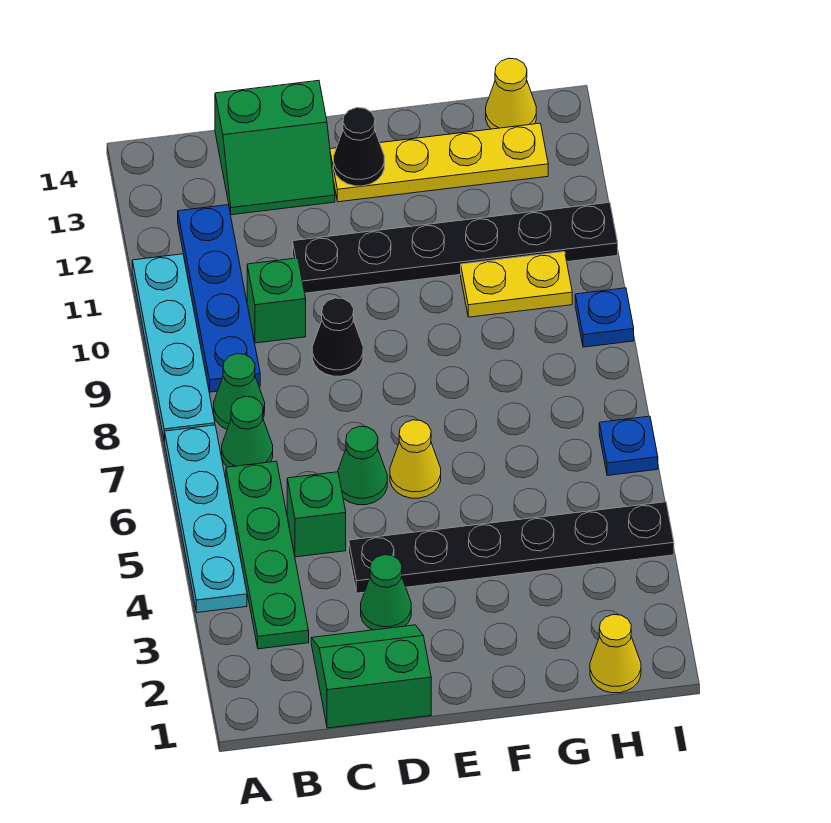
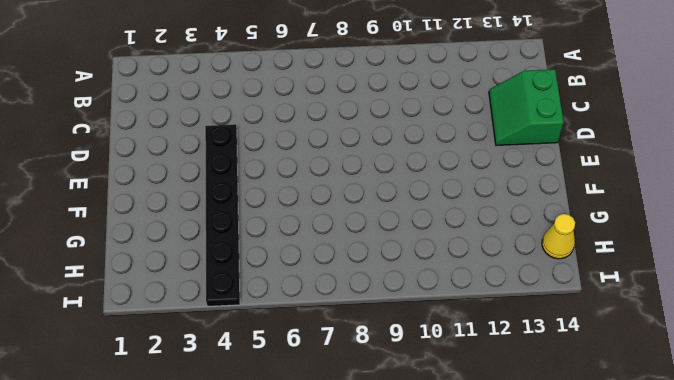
none -> cyan plate A4:A7 level 1
none -> cyan plate A8:A11 level 1
none -> green plate B3:B6 level 1

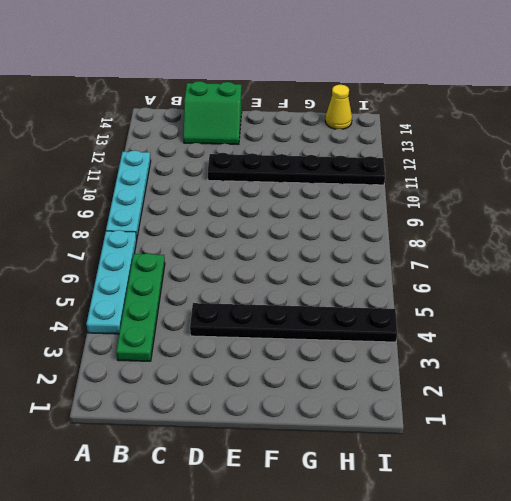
none -> green cone B7 level 1
none -> green cone B8 level 1
none -> blue plate B9:B12 level 1

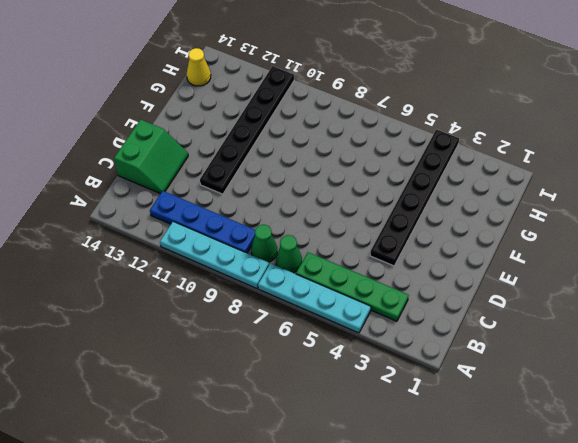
none -> green slope C1:D2 level 1 top 1
none -> green brick C5 level 1
none -> green brick C10 level 1

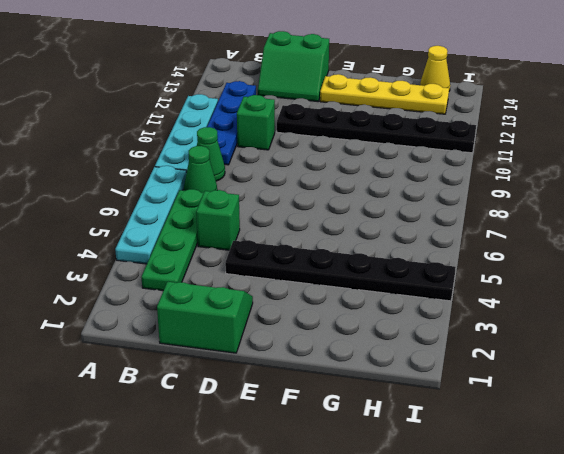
none -> green cone D3 level 1
none -> green cone D6 level 1
none -> black cone D9 level 1

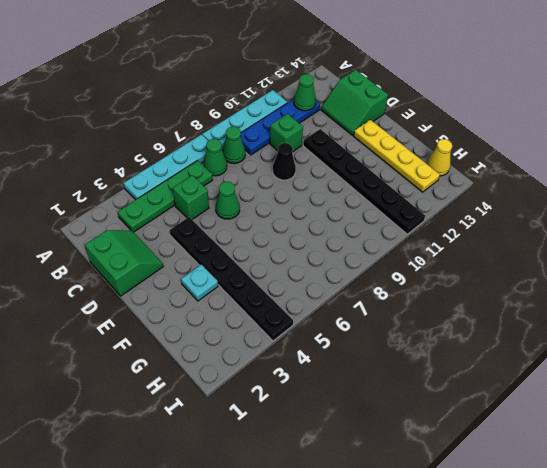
green cone B12 level 2 -> green cone D3 level 1
cyan plate F3 level 1 -> none
none -> yellow cone E6 level 1
none -> yellow plate G10:H10 level 1
none -> yellow cone H1 level 1

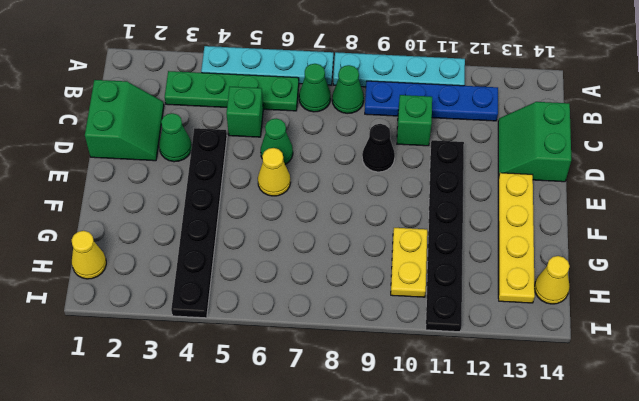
none -> blue plate I6 level 1
none -> blue plate I9 level 1
none -> black cone E13 level 2

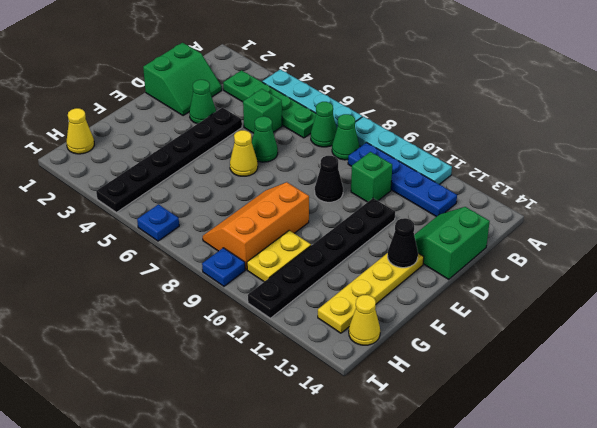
orange slope F8:H9 level 1 top 9 -> none

